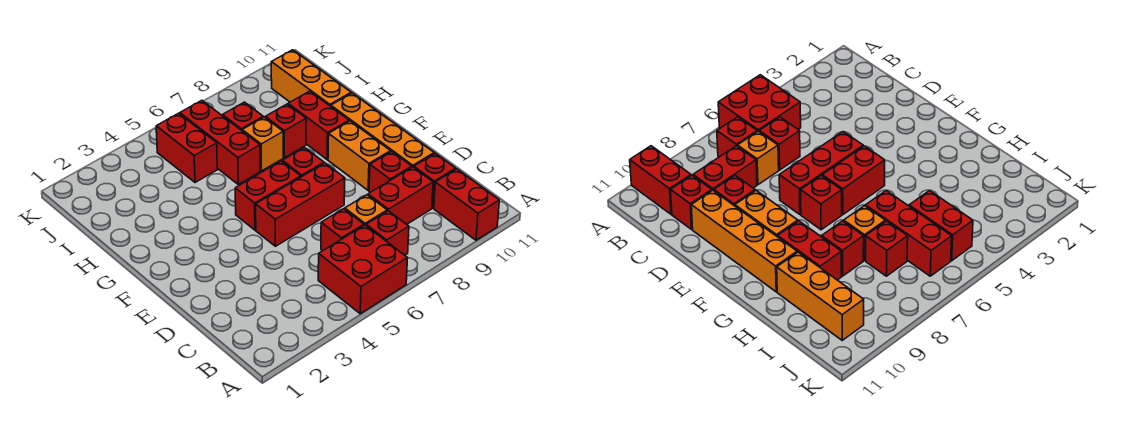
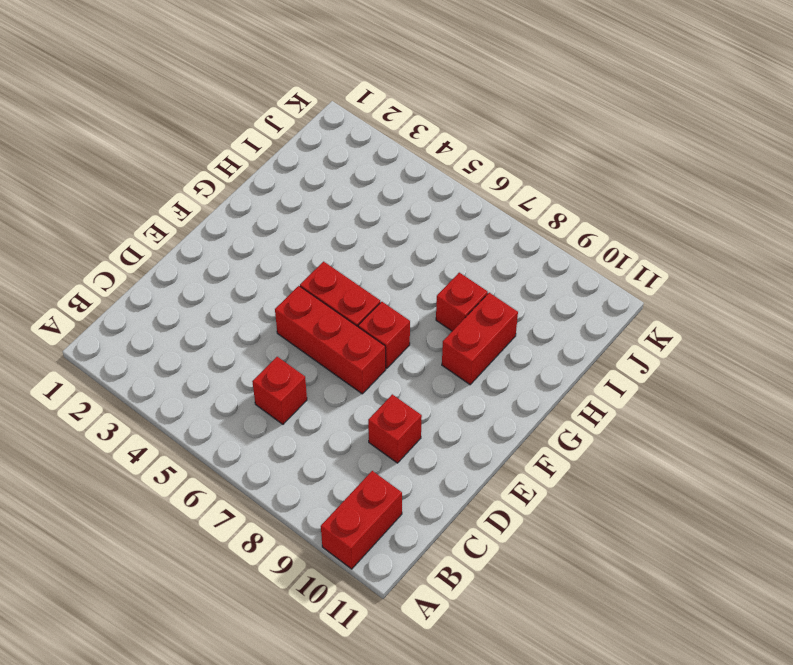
none -> red brick A5:B6 level 1
none -> red brick B7 level 1
none -> orange brick C7 level 1

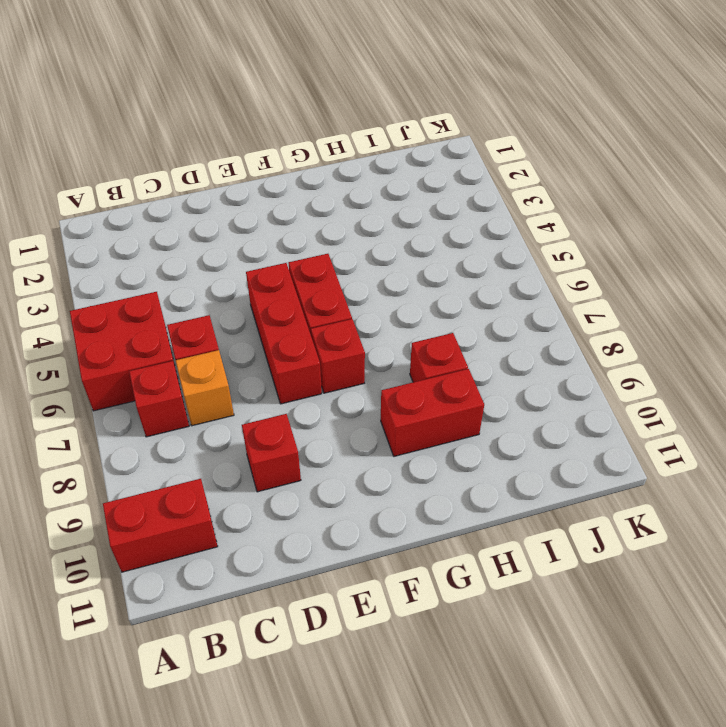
none -> red brick C8:C9 level 1
none -> red brick C10 level 1
none -> orange brick D10:G10 level 1

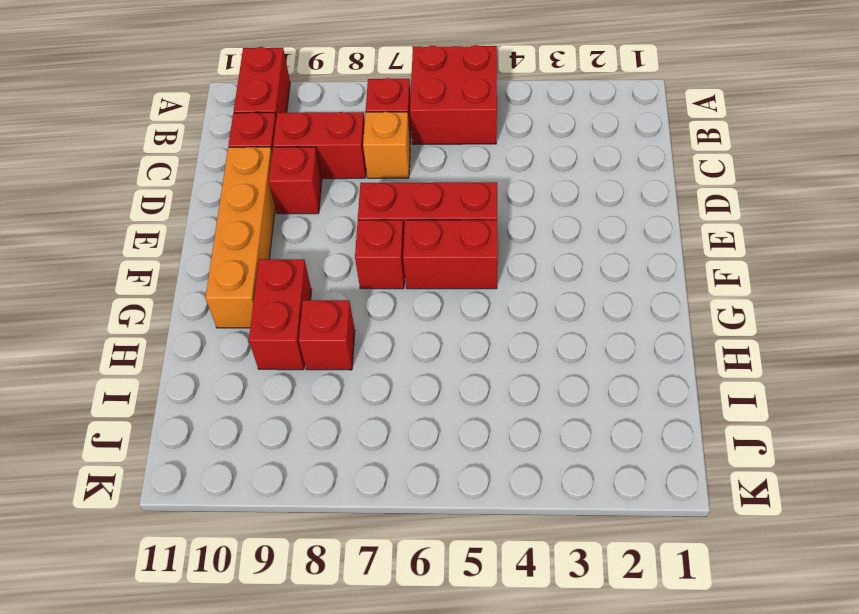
none -> red brick C6 level 1
none -> orange brick E9:F9 level 1
none -> red brick H6:J6 level 1

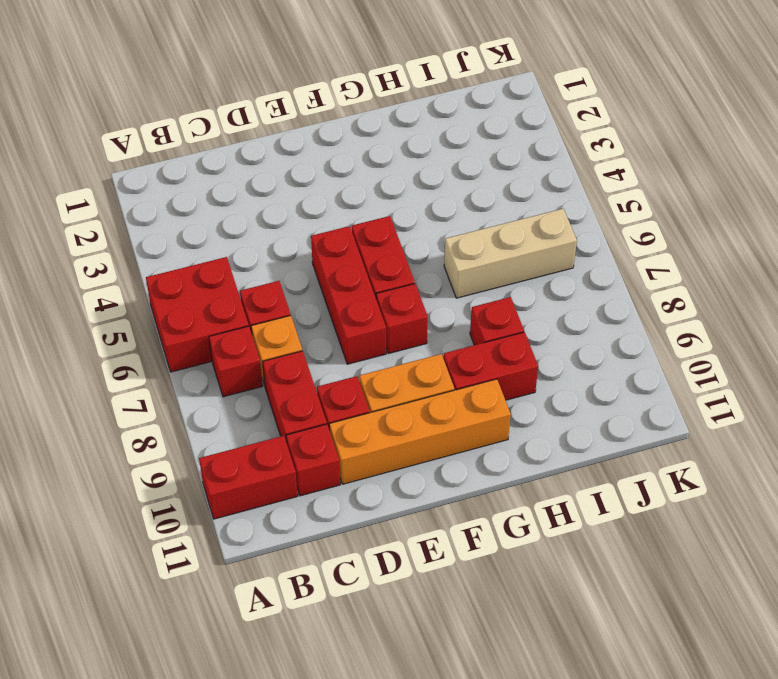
tan brick H6:J6 level 1 -> red brick H6:J6 level 1
none -> orange brick H7 level 1
none -> orange brick H10:J10 level 1
none -> red brick I5:J5 level 1

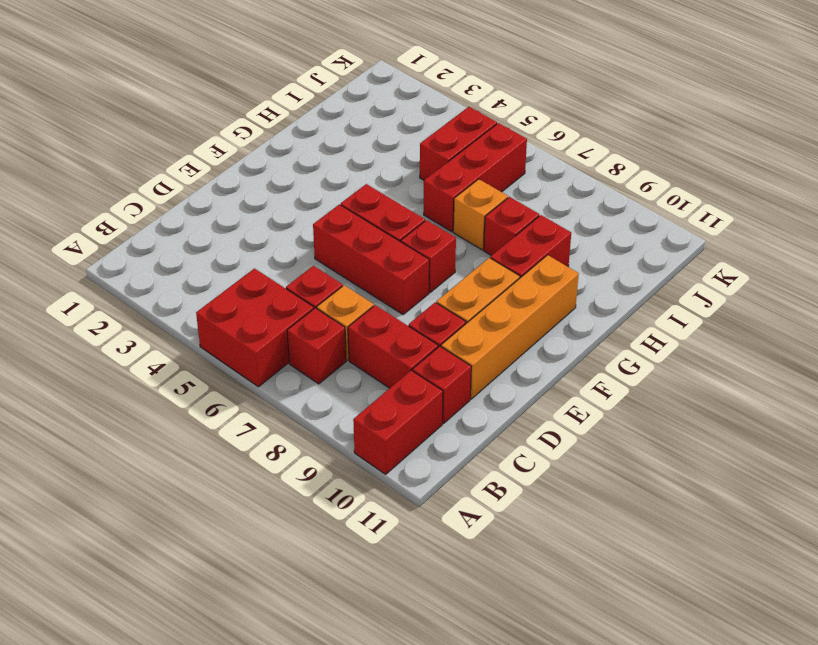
none -> orange brick H10:J10 level 1
none -> red brick I7 level 1

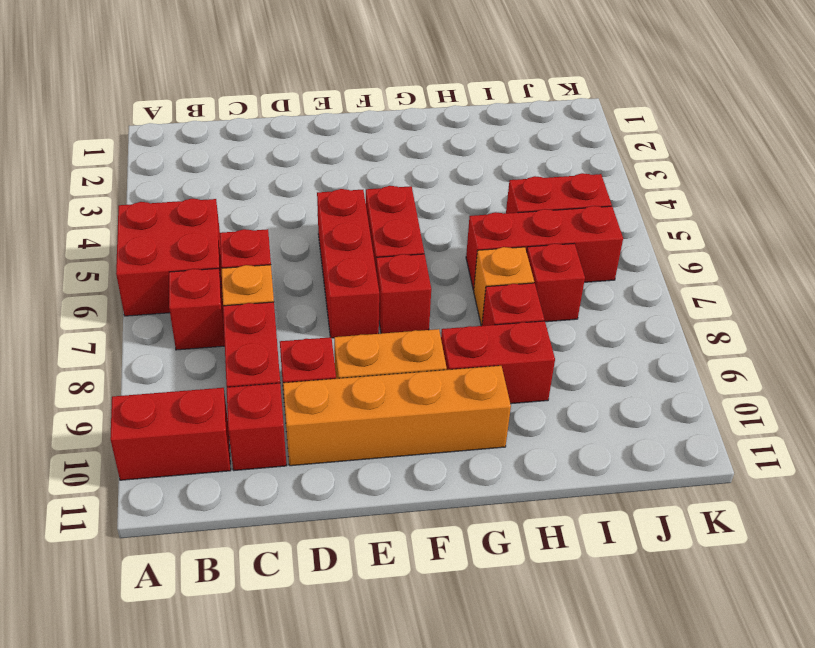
none -> orange brick H10:J10 level 1

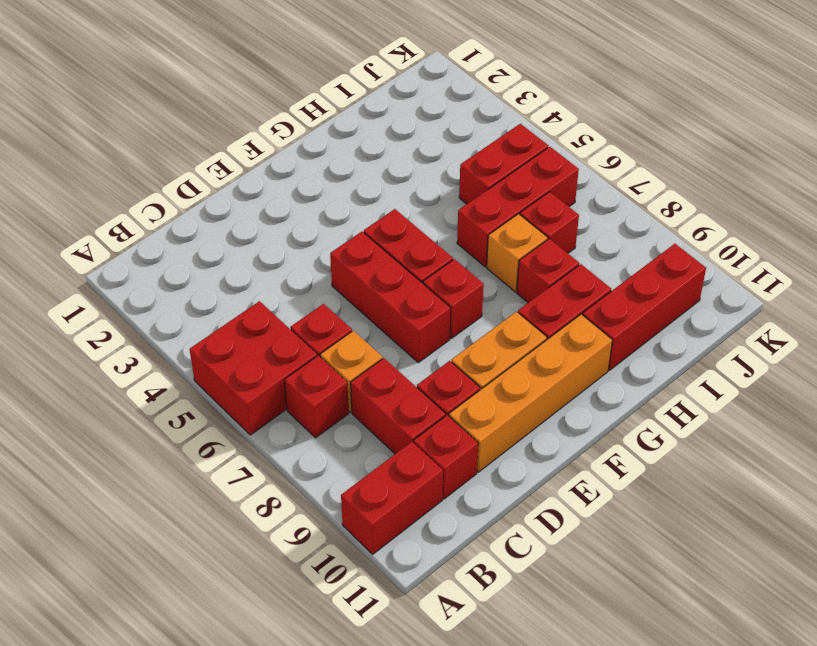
red brick H10:J10 level 1 -> orange brick H10:J10 level 1

